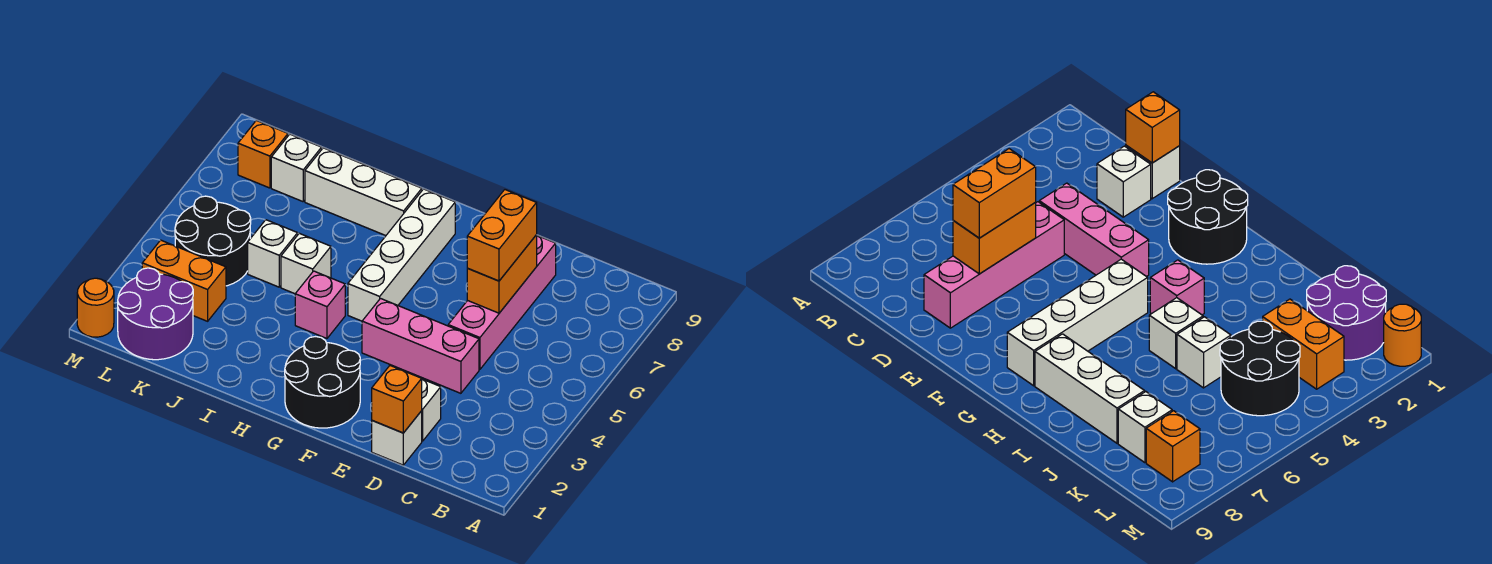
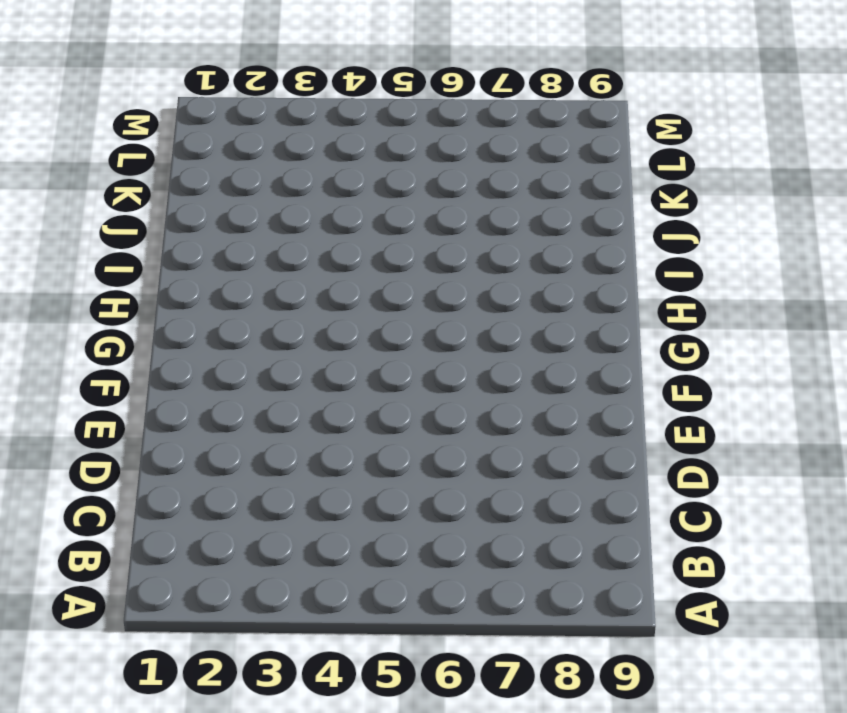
none -> white brick D1 level 1
none -> white brick D2 level 1
none -> pink brick D4:F4 level 1

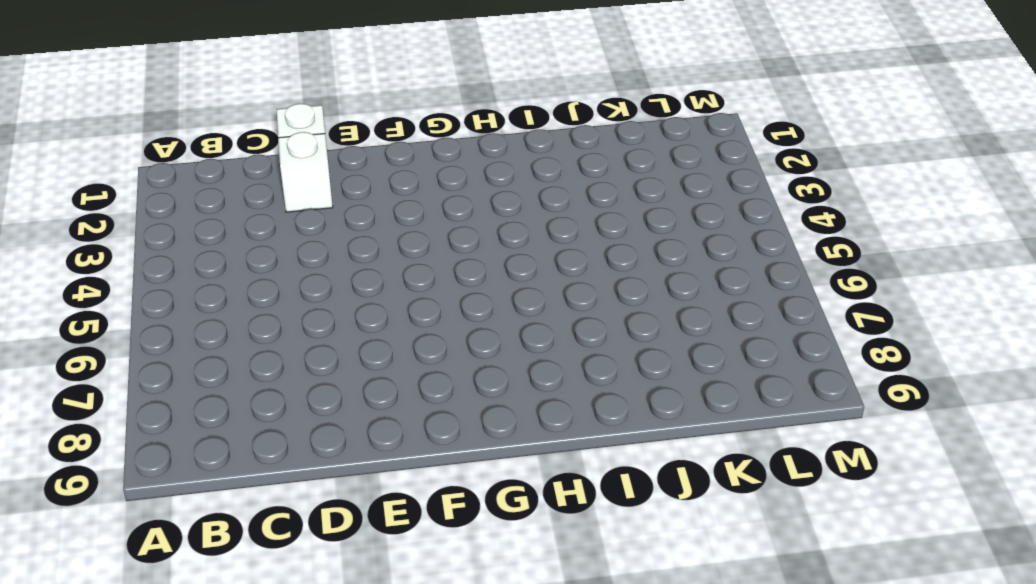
none -> pink brick D4:F4 level 1
none -> pink brick D5:D8 level 1
none -> black round brick F1:G2 level 1

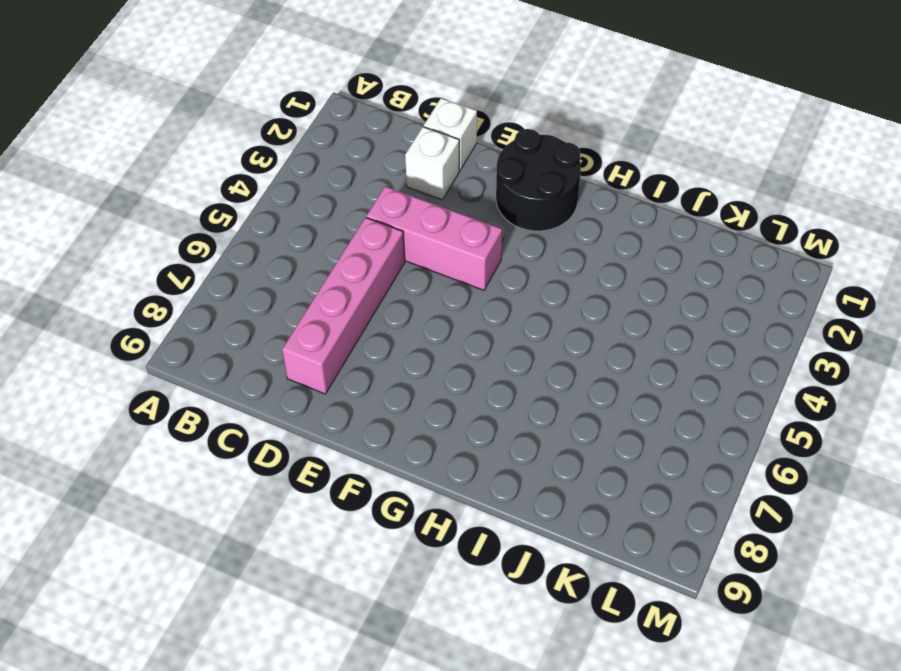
none -> white brick G5:G8 level 1
none -> pink brick H4 level 1
none -> white brick H8:J8 level 1

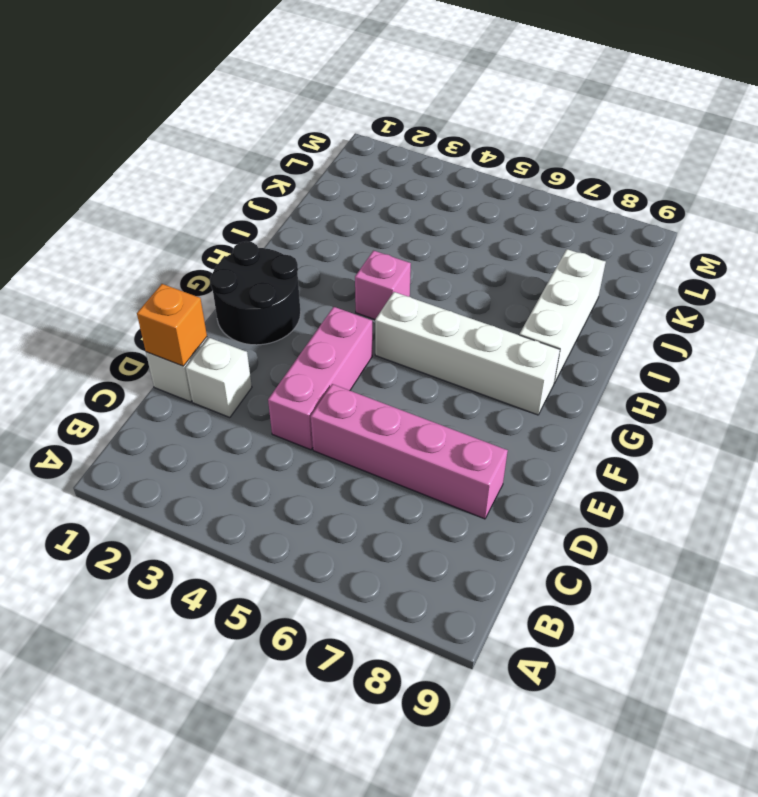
none -> white brick I5 level 1
none -> white brick J5 level 1
none -> purple round brick K1:L2 level 1

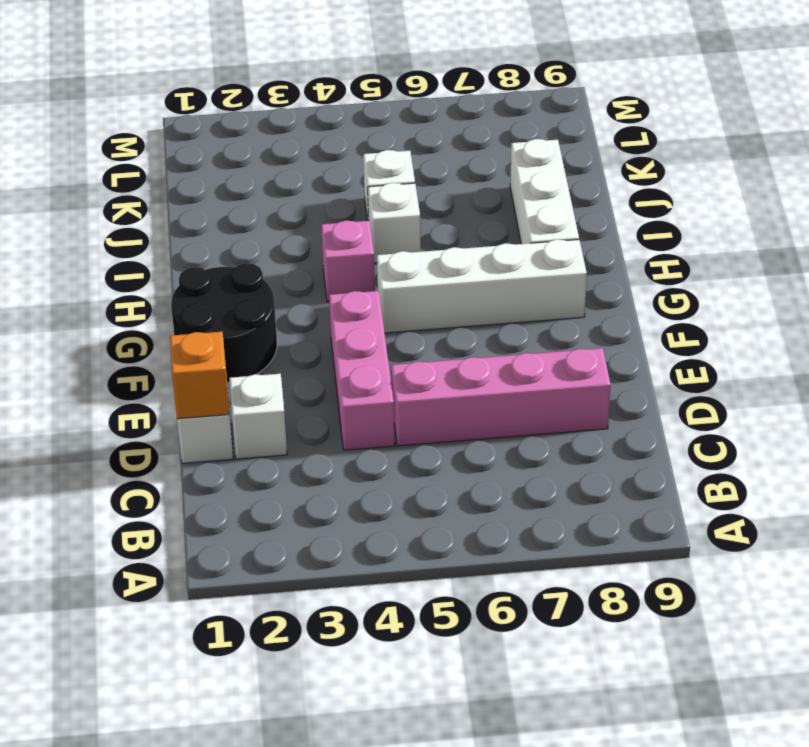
none -> purple round brick K1:L2 level 1
none -> orange brick K3:L3 level 1
none -> black round brick K4:L5 level 1

